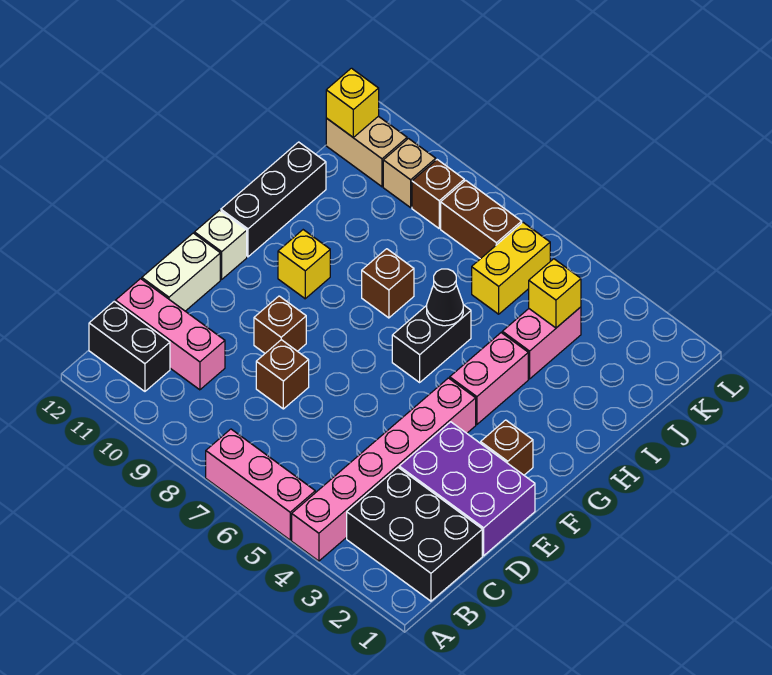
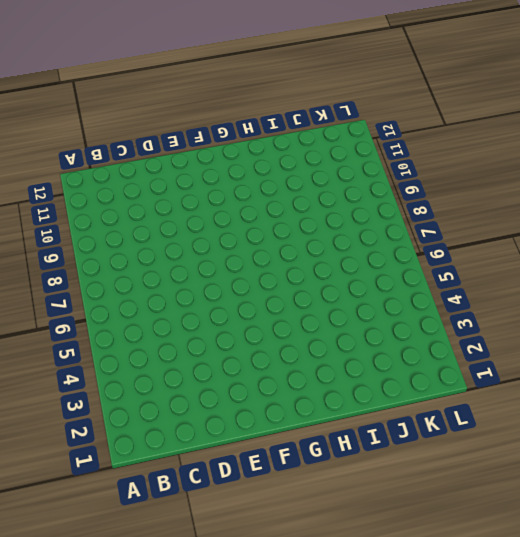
none -> pink brick A4:F4 level 1
none -> pink brick A5:A7 level 1
none -> black brick B1:C3 level 1

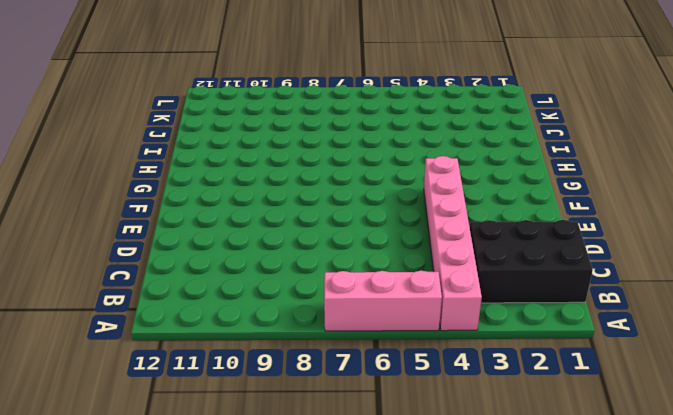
none -> black brick B11:B12 level 1
none -> pink brick C10:C12 level 1
none -> purple brick D1:E3 level 1

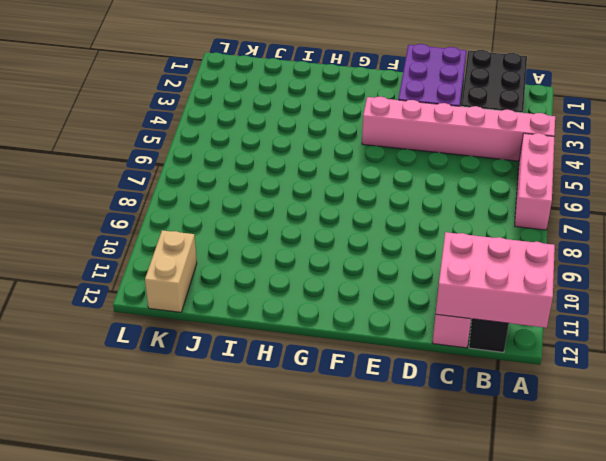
pink brick A11:C12 level 2 -> none
none -> brown brick D8 level 1
none -> white brick D12:E12 level 1
none -> brown brick E9 level 1

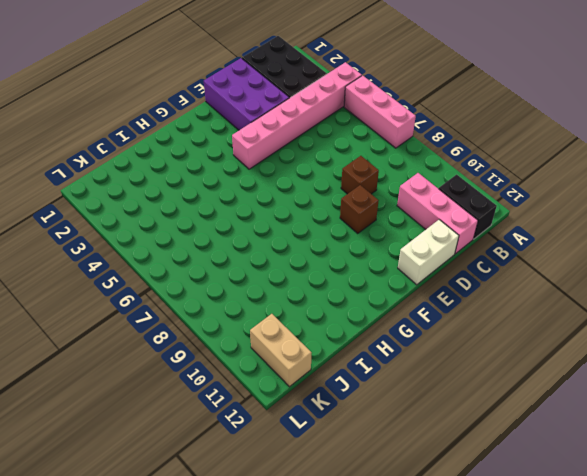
none -> brown brick F2 level 1
none -> white brick F12 level 1
none -> pink brick G4:H4 level 1

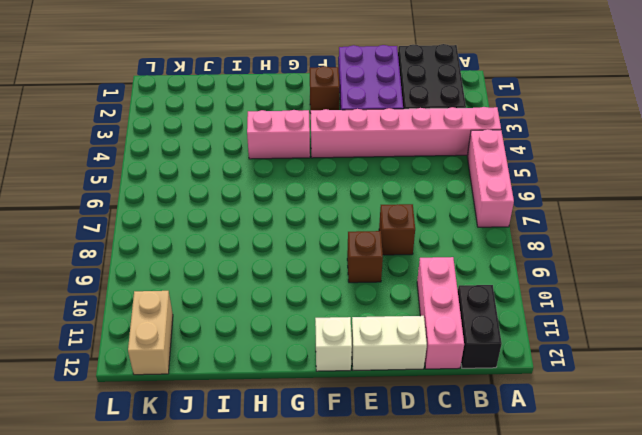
none -> black brick G6:H6 level 1
none -> yellow brick G10 level 1
none -> black brick G12:I12 level 1

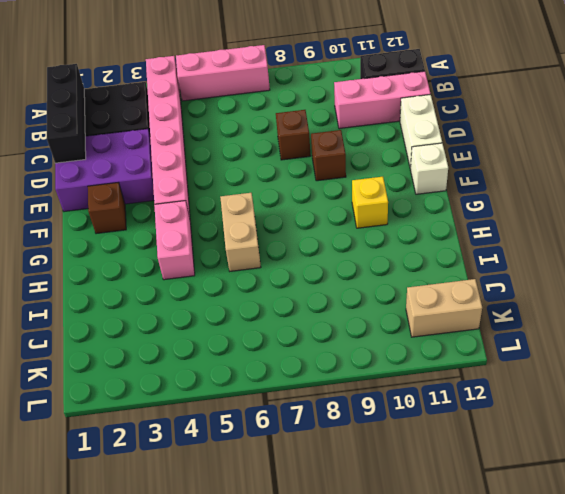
black brick B1:D1 level 2 -> black brick G12:I12 level 1
tan brick G6:H6 level 1 -> black brick G6:H6 level 1
none -> brown brick H8 level 1
none -> pink brick I4:J4 level 1
none -> yellow brick J6:K6 level 1

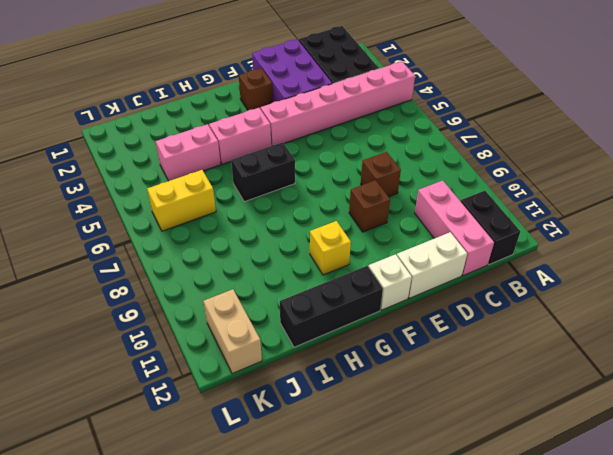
none -> pink brick A5:A7 level 1
none -> brown brick H8 level 1
none -> brown brick K7:K8 level 1

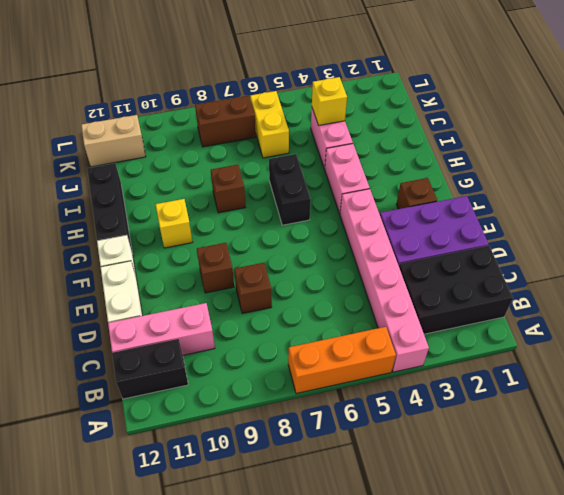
orange brick A5:A7 level 1 -> pink brick A5:A7 level 1
none -> brown brick K9 level 1
none -> tan brick K10 level 1
none -> black cone H6 level 2

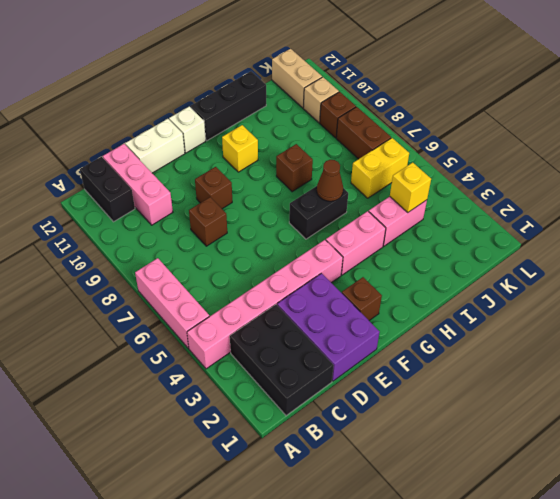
brown cone H6 level 2 -> black cone H6 level 2
none -> yellow brick K12 level 2

